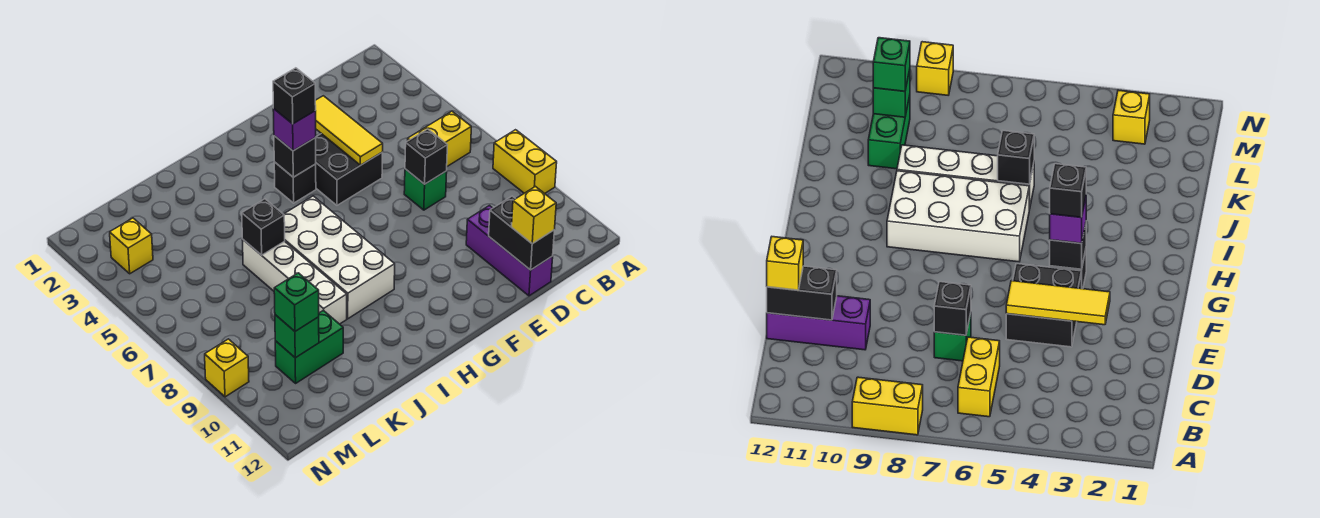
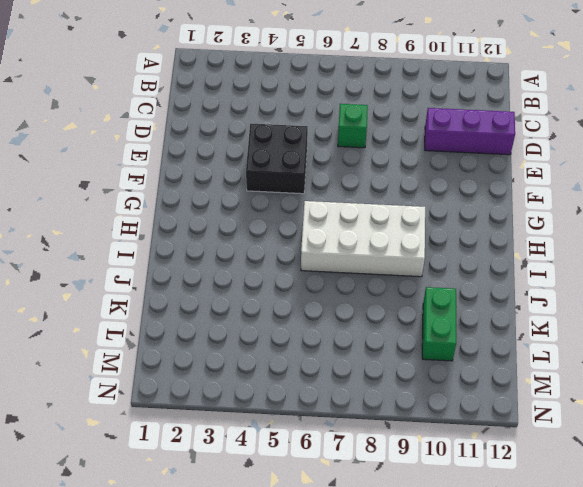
none -> yellow brick A8:A9 level 1
none -> yellow brick B6:C6 level 1
none -> black brick G4 level 1

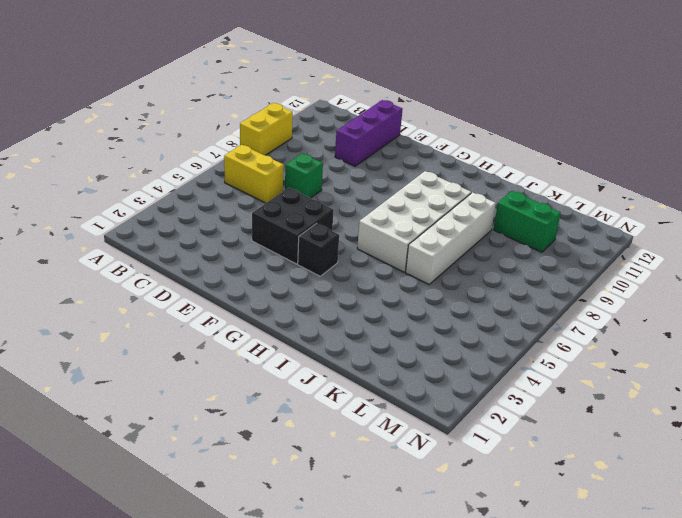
none -> yellow brick M3 level 1
none -> yellow brick N9 level 1
none -> black brick D7 level 2

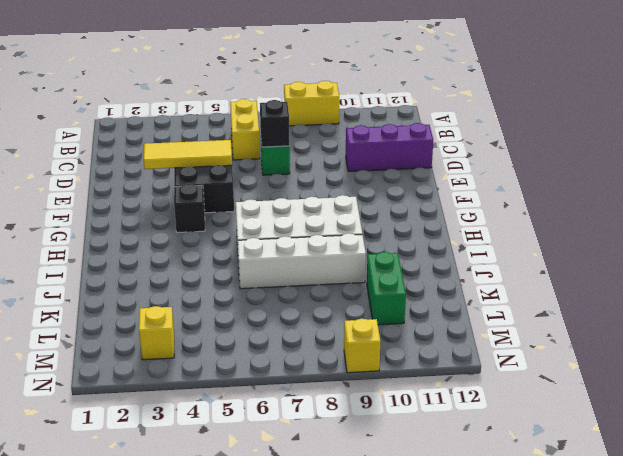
none -> black brick D11:D12 level 2
none -> black brick G4 level 2
none -> black brick J6 level 2

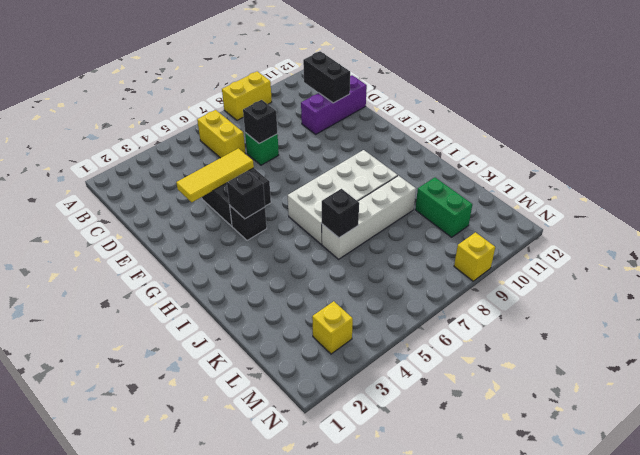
black brick C11:D11 level 2 -> black brick D11:D12 level 2
none -> green brick L10 level 2
none -> yellow brick D12 level 3
none -> purple brick G4 level 3

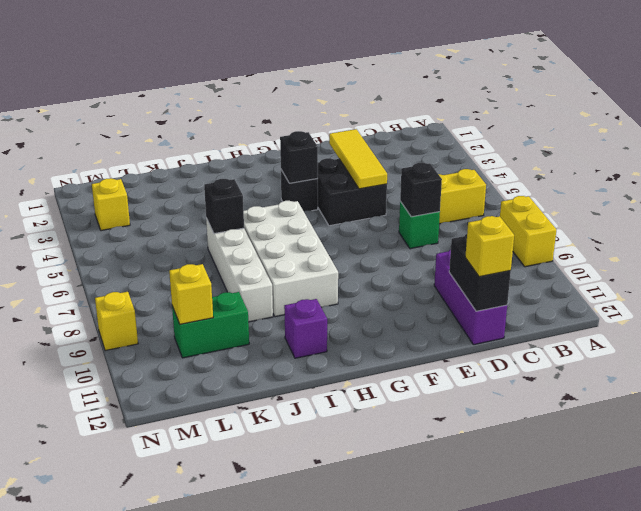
purple brick I11 level 1 -> purple brick G4 level 3
yellow brick L10 level 2 -> green brick L10 level 2
none -> green brick L10 level 3
none -> black brick G4 level 4

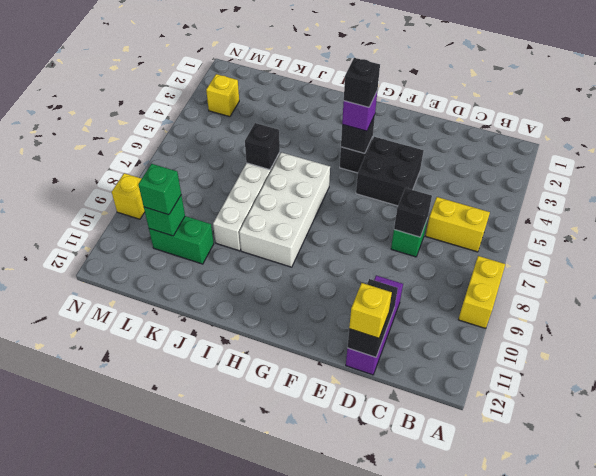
none -> yellow tile E3:E5 level 2

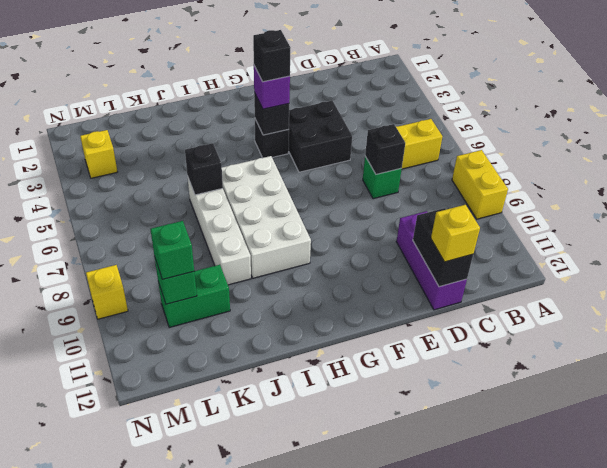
none -> yellow tile E3:E5 level 2

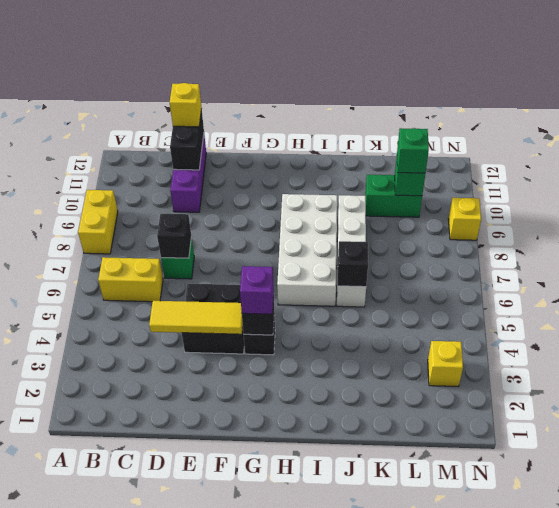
yellow tile D4:F4 level 2 -> yellow tile E3:E5 level 2
none -> black brick G4 level 4

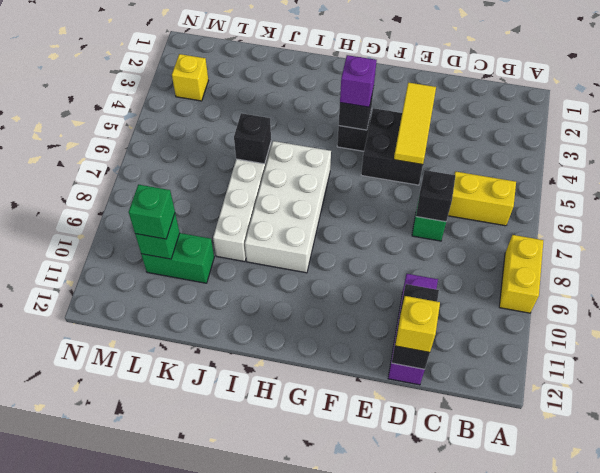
none -> yellow brick N9 level 1
none -> black brick G4 level 4

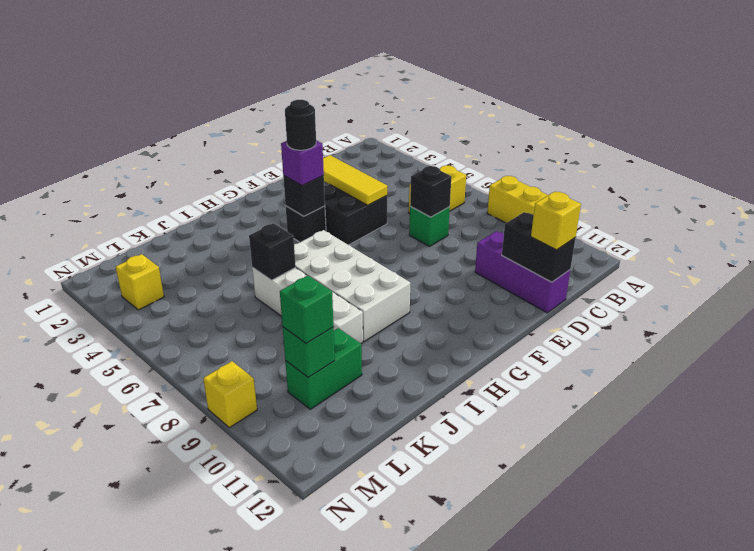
black round brick G4 level 4 -> black brick G4 level 4

